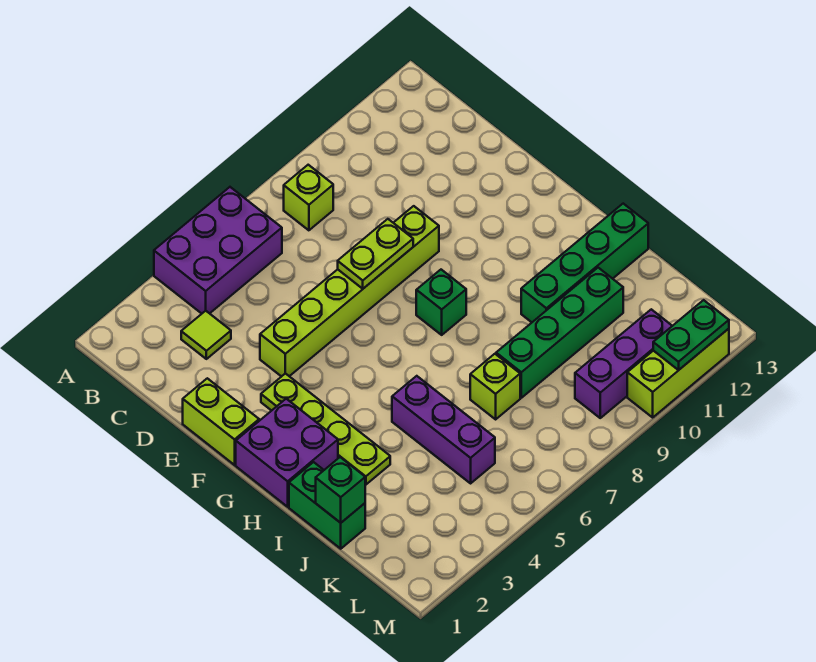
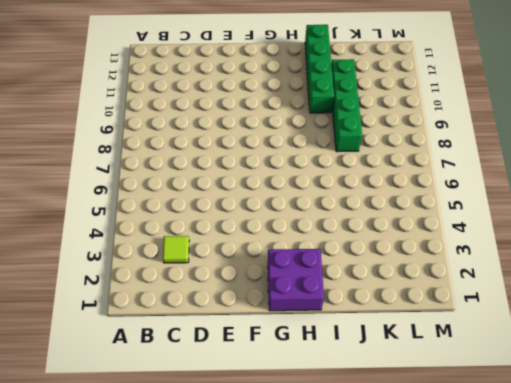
none -> purple brick A4:B6 level 1
none -> lime brick B8 level 1
none -> lime brick E1:F1 level 1

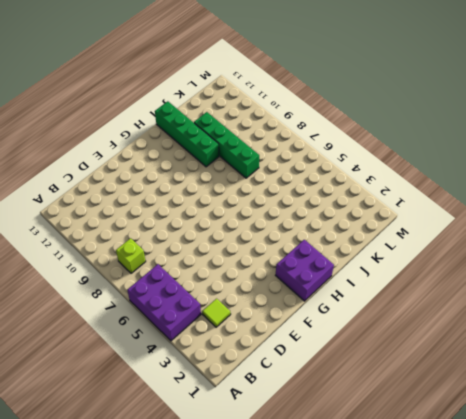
none -> lime brick E1:F1 level 1
none -> lime brick E4:E9 level 1
none -> lime plate F3:I3 level 1

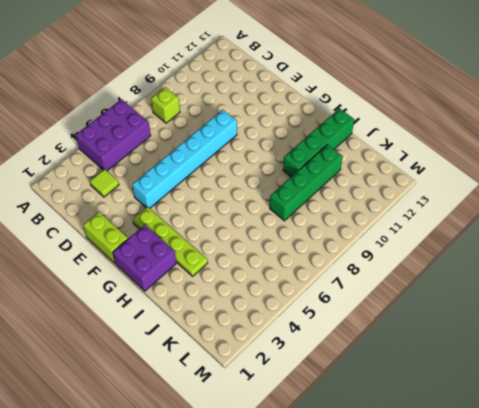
cyan brick E4:E9 level 1 -> lime brick E4:E9 level 1
none -> green brick G8 level 1
none -> green brick I1:J1 level 1
none -> purple brick I5:K5 level 1

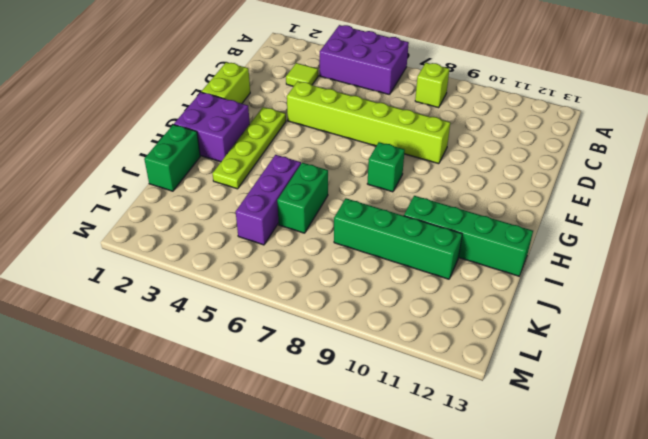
green brick I6:J6 level 1 -> none
none -> lime brick J7 level 1
none -> purple brick L9:L11 level 1
none -> lime brick M10:M12 level 1

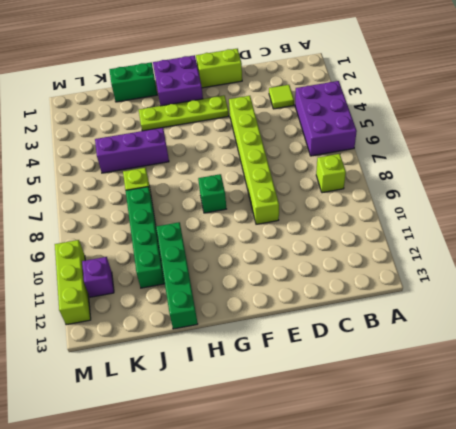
purple brick L11 level 1 -> purple brick L9:L11 level 1
none -> lime plate E7:E8 level 2
none -> green brick J1 level 2
none -> green plate M11:M12 level 2

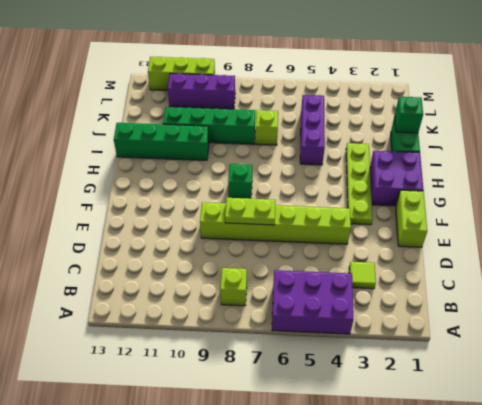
none -> green plate M11:M12 level 2

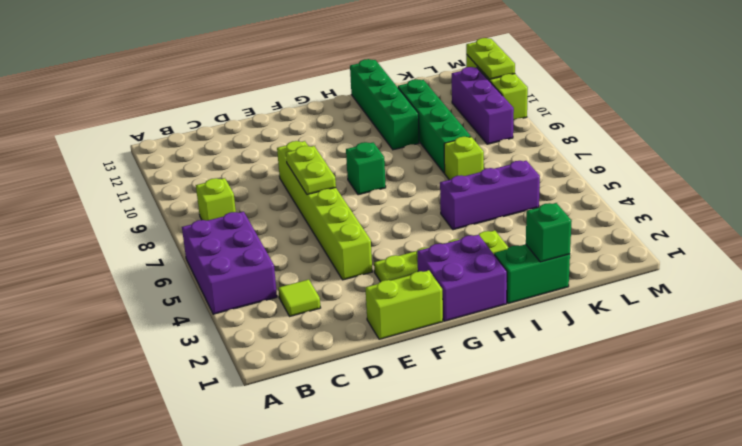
lime plate M11:M12 level 2 -> green plate M11:M12 level 2

